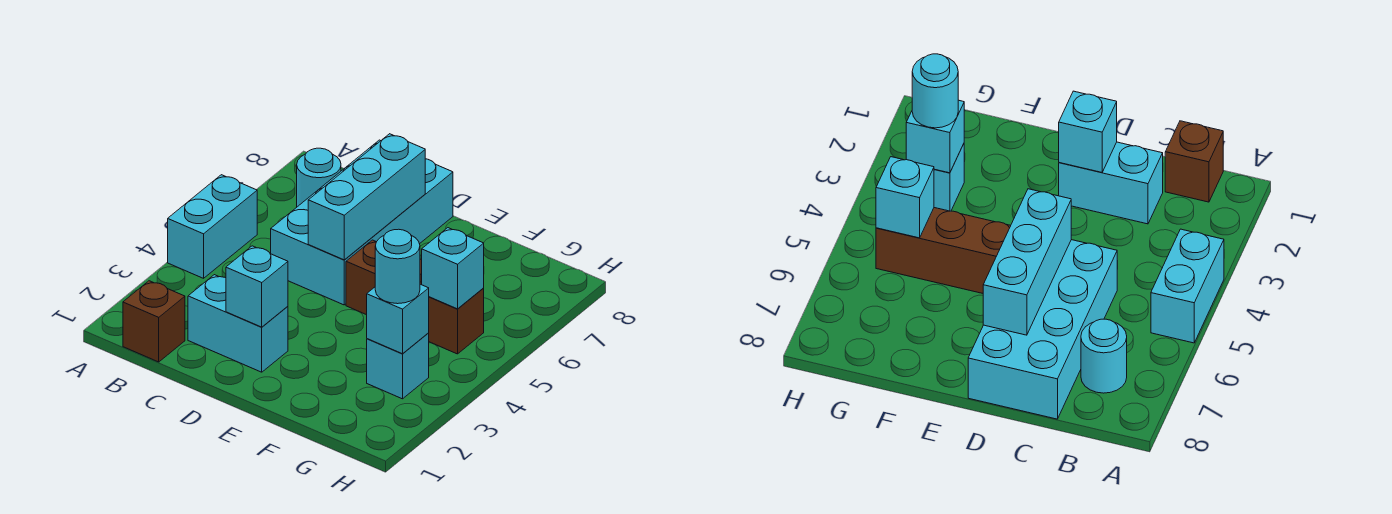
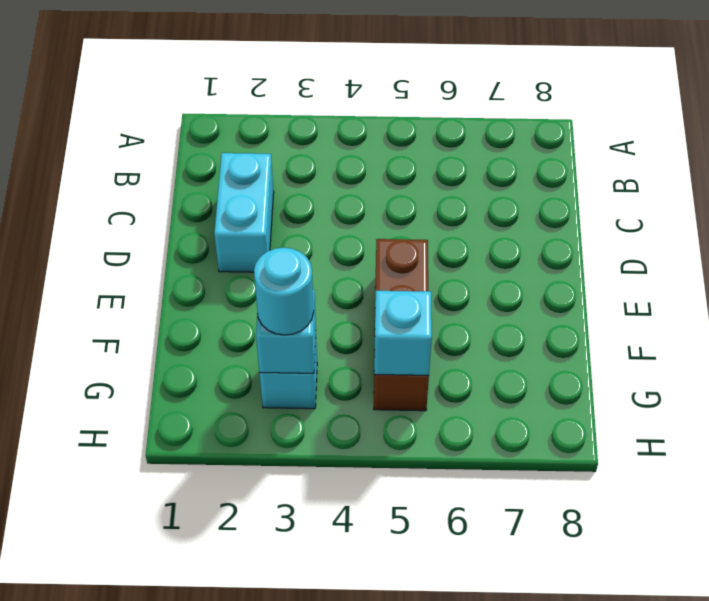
none -> cyan brick A4:A5 level 1
none -> brown brick B1 level 1
none -> cyan round brick B7 level 1

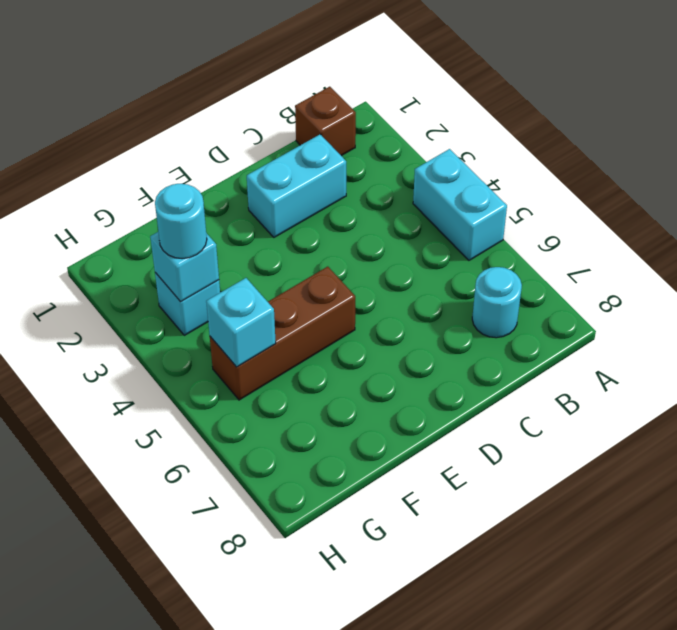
none -> cyan brick C5:D8 level 1
none -> cyan brick D2 level 2
none -> cyan brick D5:D7 level 2

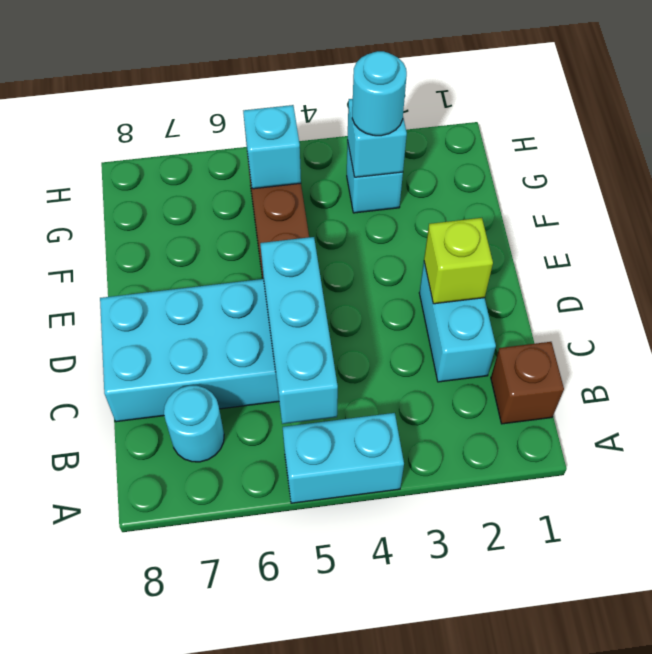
cyan brick B5:D5 level 2 -> cyan brick D5:D7 level 2
lime brick D2 level 2 -> cyan brick D2 level 2

